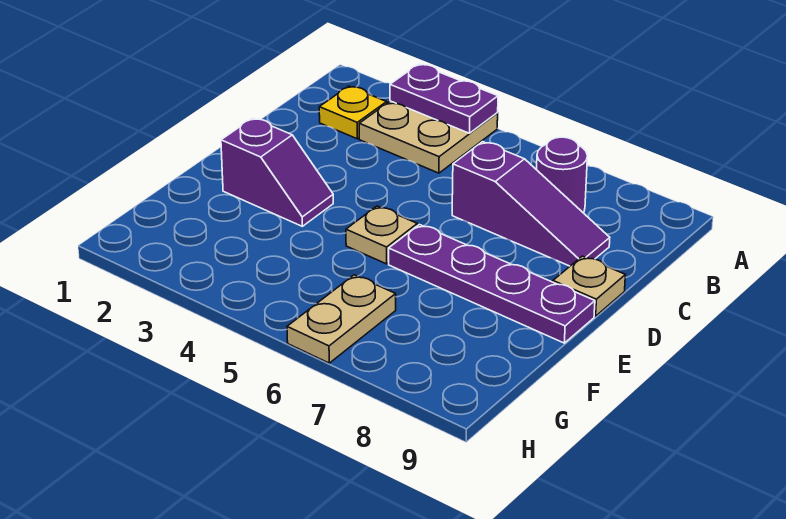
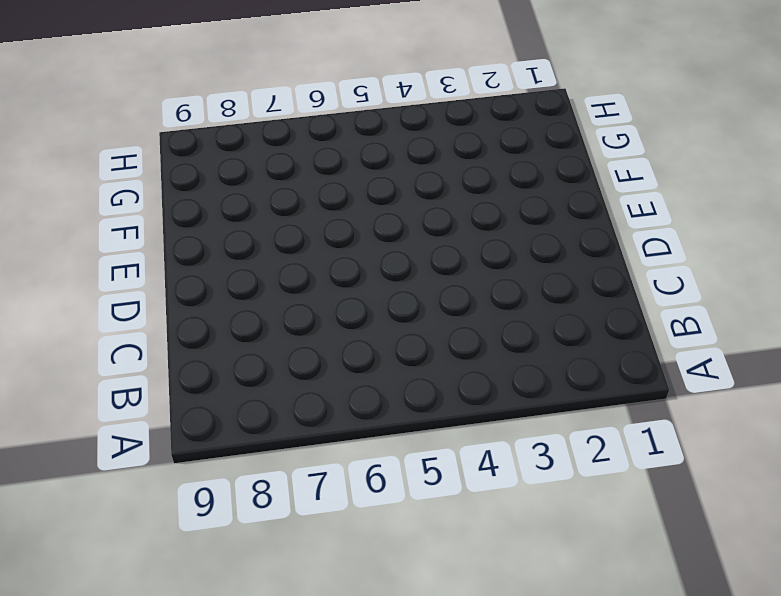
none -> tan plate A3:B4 level 1
none -> yellow plate B2 level 1

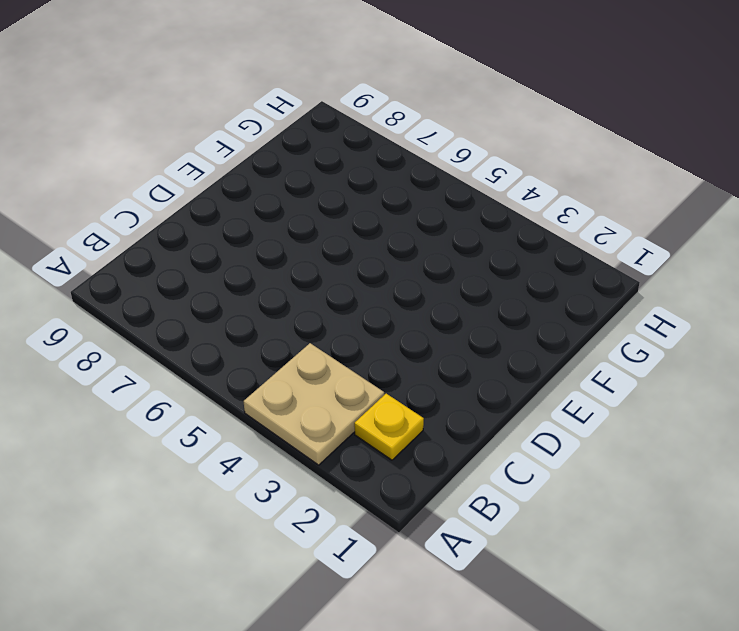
none -> purple round brick B7 level 1
none -> purple slope C6:C8 level 1 top 6

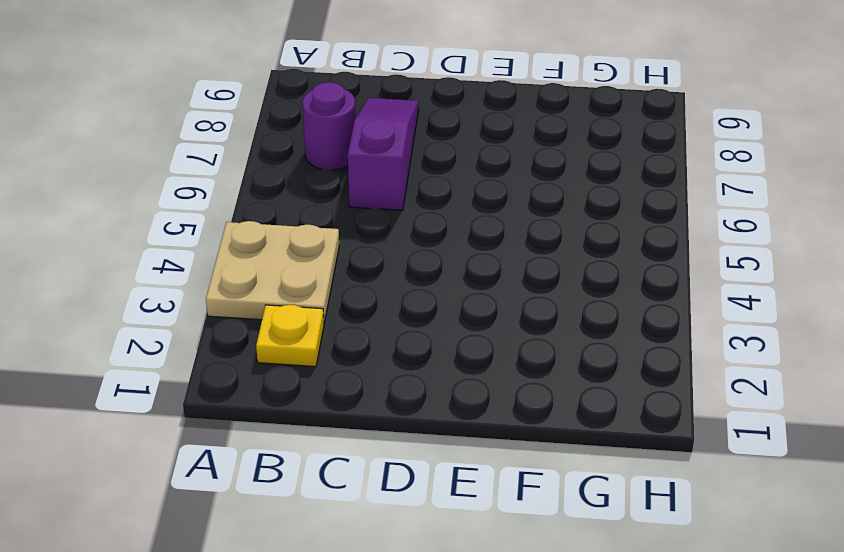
none -> tan plate D9 level 1
none -> purple slope E2:E3 level 1 top 2

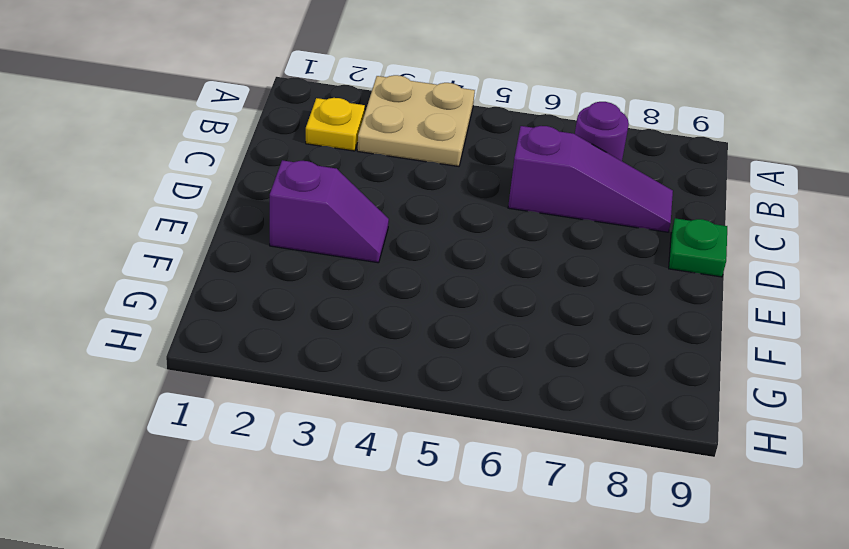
green plate D9 level 1 -> tan plate D9 level 1
none -> tan plate E5 level 1
none -> purple plate E6:E9 level 1

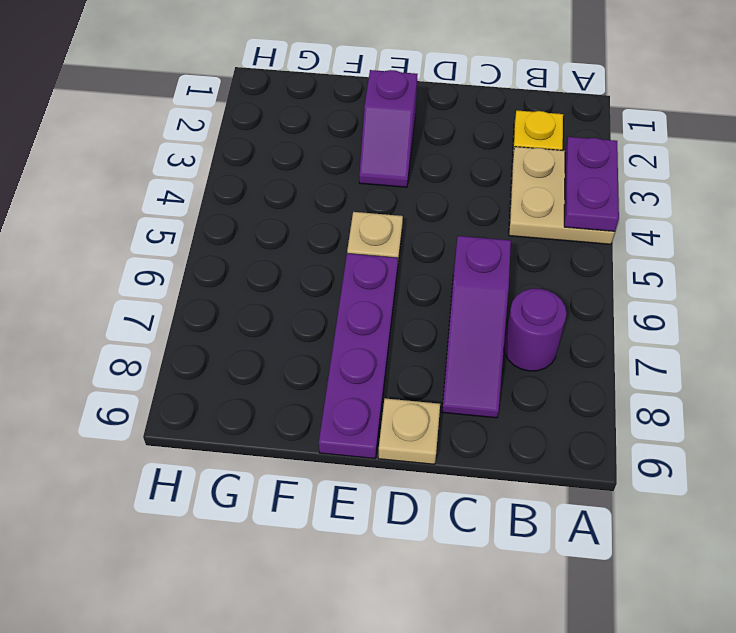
none -> tan plate G6:H6 level 1

